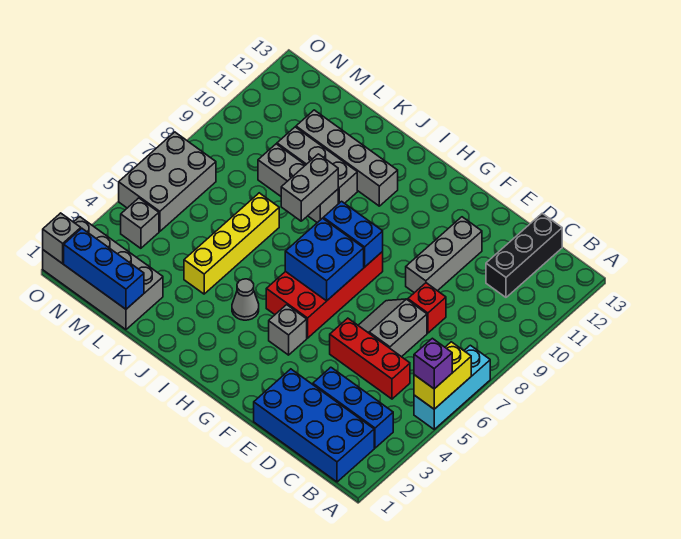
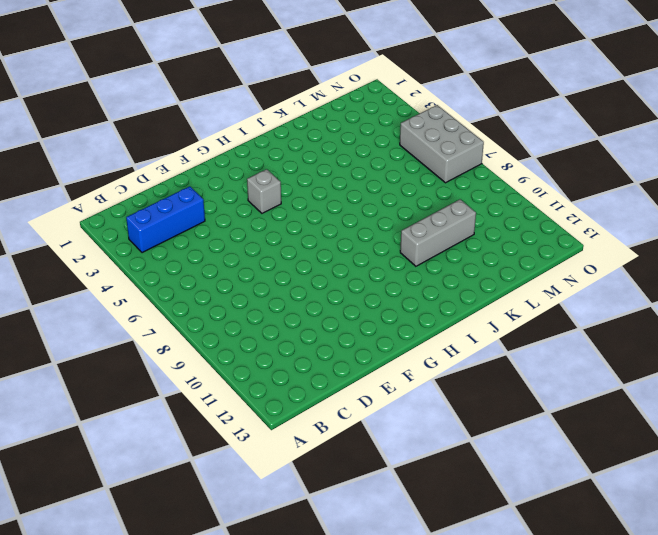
none -> cyan brick A5:A7 level 1
none -> blue brick B1:E2 level 1
none -> red brick C5:E5 level 1

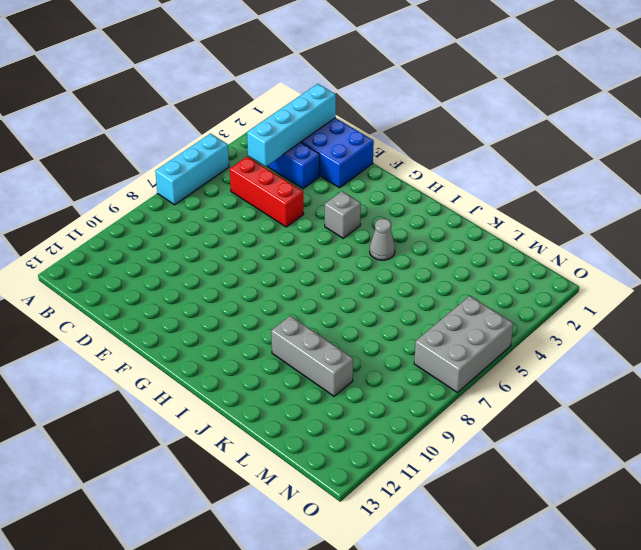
cyan brick C1:C4 level 2 -> none
none -> black brick C11:C13 level 1
none -> grey slope D6:E7 level 1 top D
none -> red brick D8 level 1

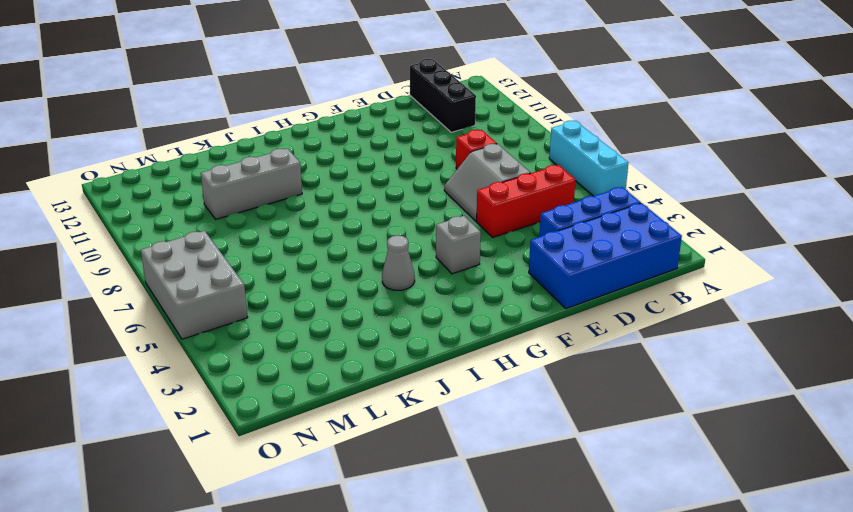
none -> grey brick E9:E11 level 1
none -> red brick G5:H8 level 1
none -> grey brick I11:L11 level 1

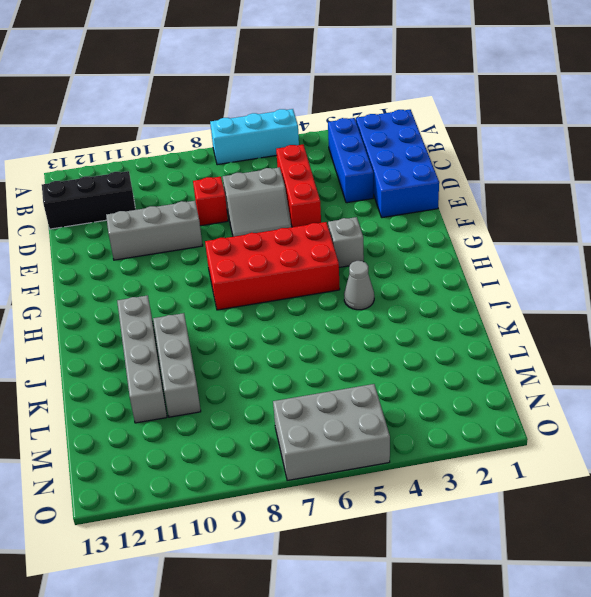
none -> grey brick J9:L9 level 1
none -> yellow brick K4:K7 level 1
none -> grey brick L1:O2 level 1

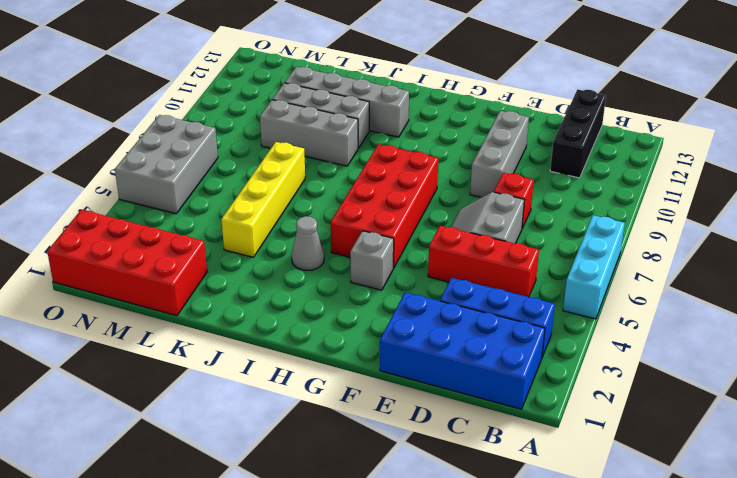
red brick L1:O2 level 1 -> grey brick L1:O2 level 1
none -> grey brick N4 level 1
none -> yellow brick A5:A6 level 2
none -> blue brick G6:H7 level 2

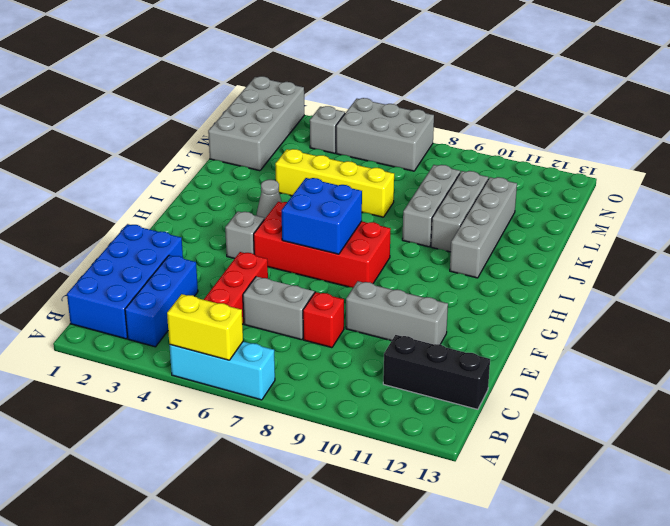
none -> blue brick G8:H8 level 2
none -> grey brick J8:J9 level 2
none -> blue brick L1:N1 level 2

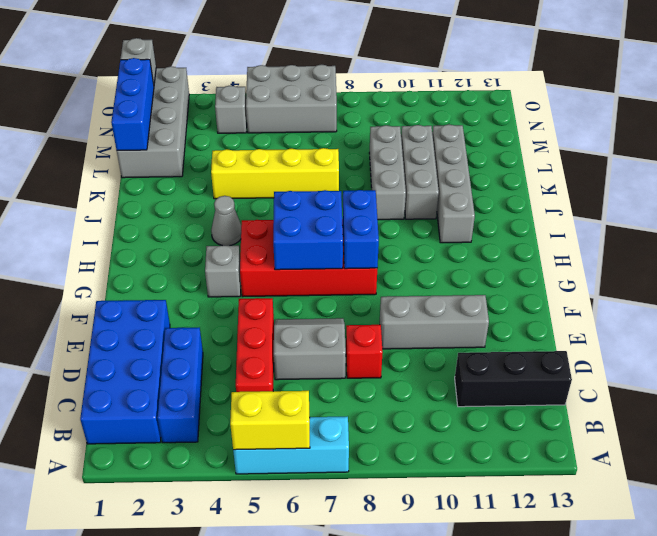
none -> grey brick J8:J9 level 2
none -> purple brick A5 level 3

